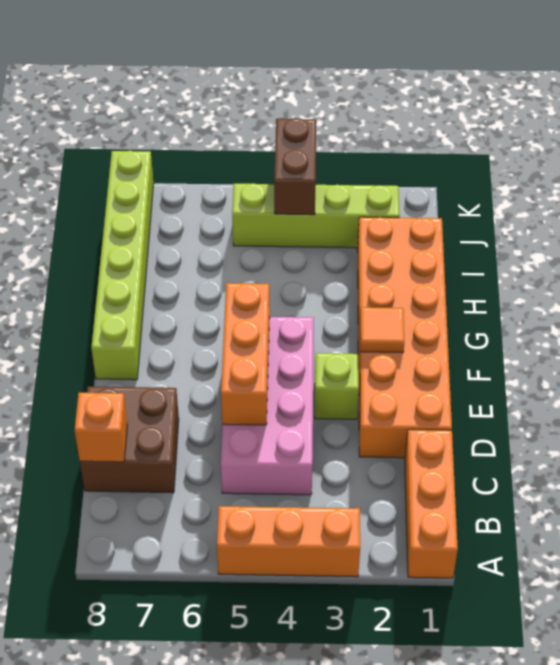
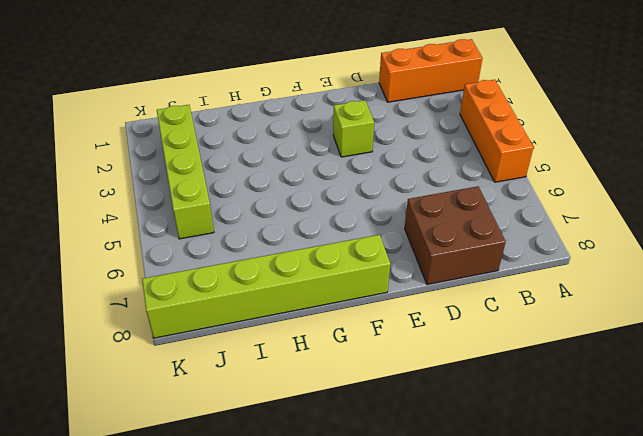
none -> pink brick C4:F5 level 1
none -> orange brick D1:I2 level 1
none -> orange brick C8 level 2

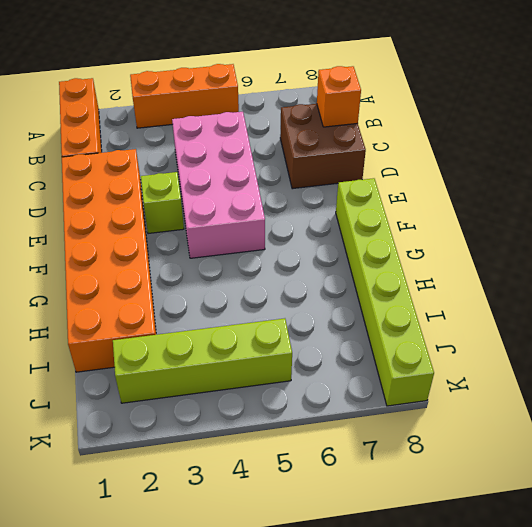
none -> orange brick D5:F5 level 2
none -> orange tile F2 level 2
none -> brown brick J4:K4 level 2

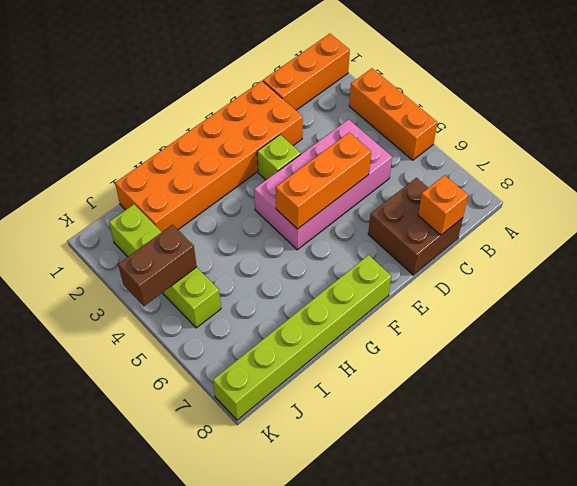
none -> orange tile F2 level 2

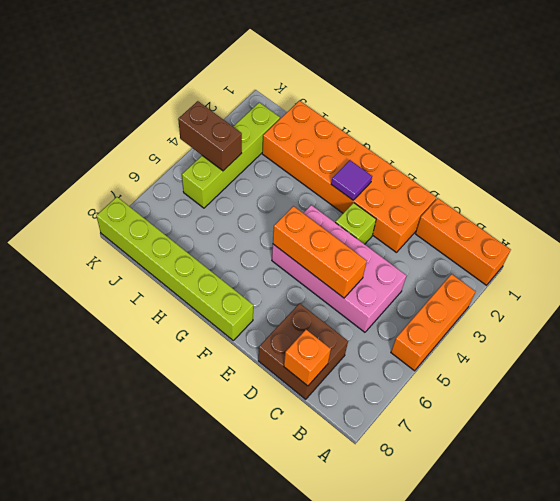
purple tile F2 level 2 -> orange tile F2 level 2

